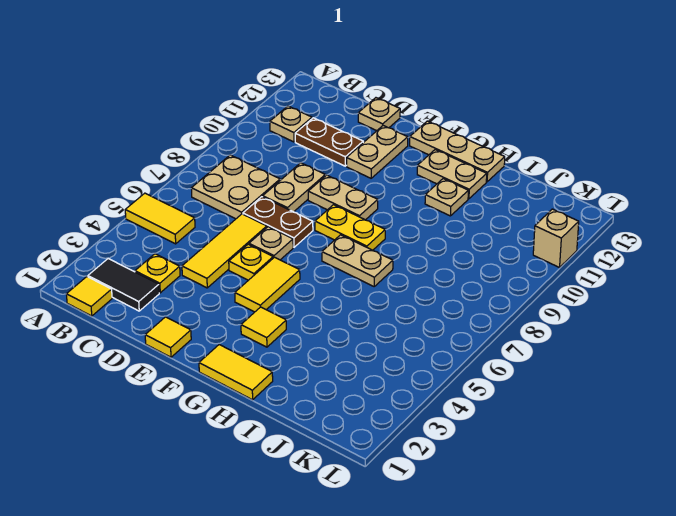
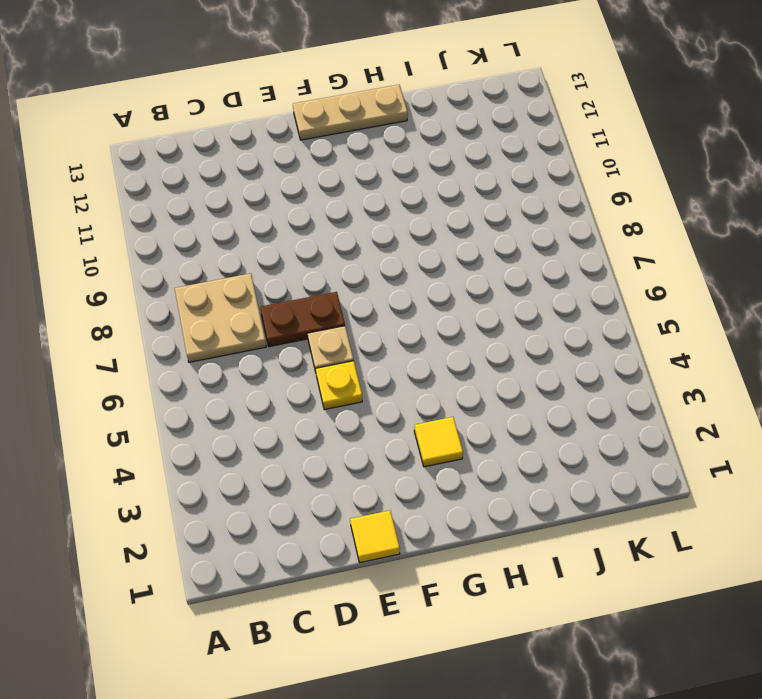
none -> yellow tile A5:B5 level 1
none -> yellow tile B1 level 1
none -> black tile B2:C2 level 1

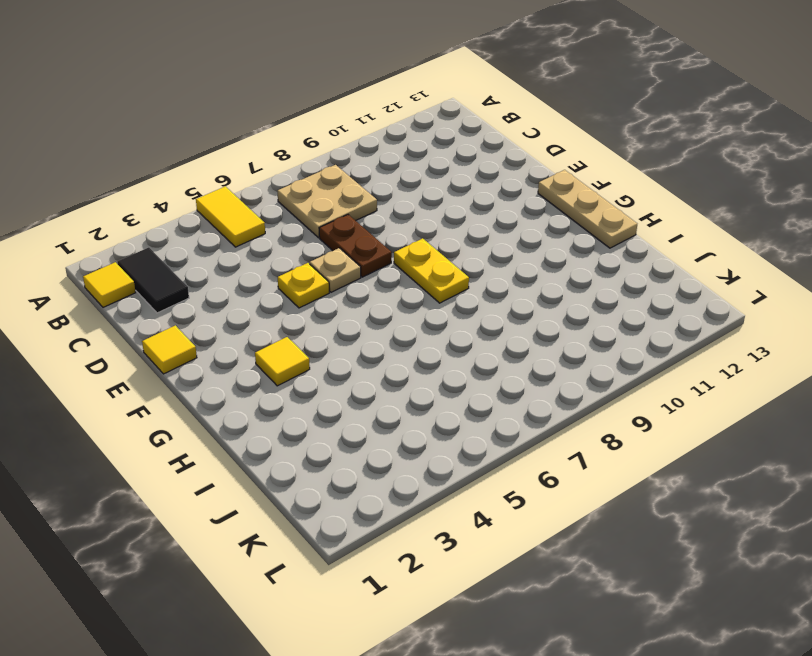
none -> tan plate B11 level 1
none -> yellow plate C3 level 1
none -> brown plate C11:D11 level 1

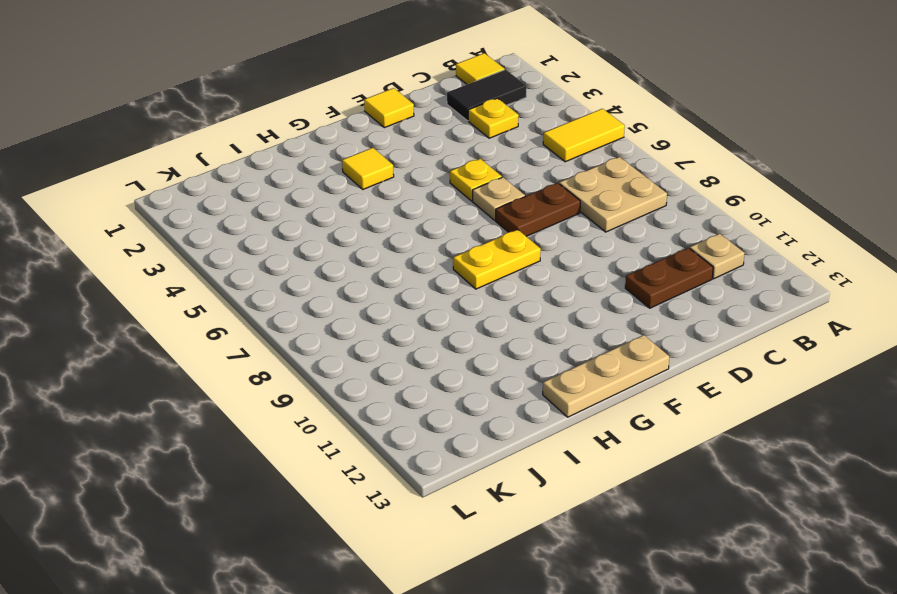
none -> yellow tile D4:D6 level 1
none -> tan plate D8:D9 level 1
none -> tan plate D13 level 1

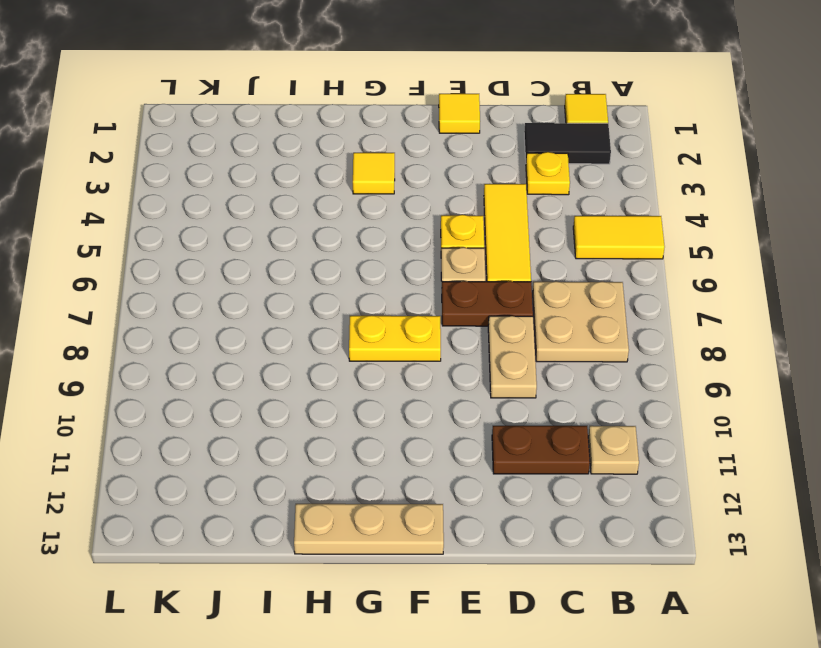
none -> tan plate D13 level 1
none -> tan plate E9:F9 level 1
none -> tan plate E11:E12 level 1

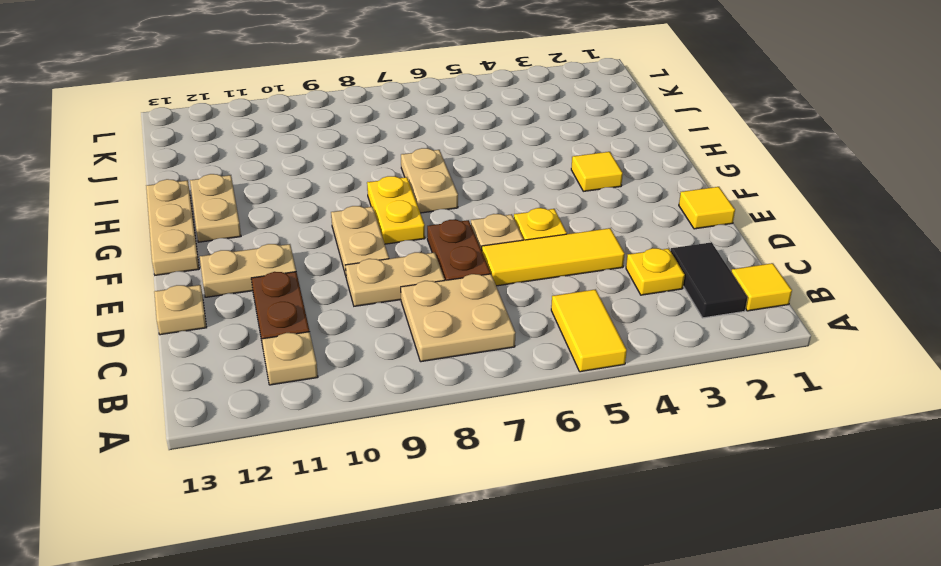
none -> yellow tile F4:F5 level 1
none -> yellow tile G1:H1 level 1
none -> tan plate H11 level 1

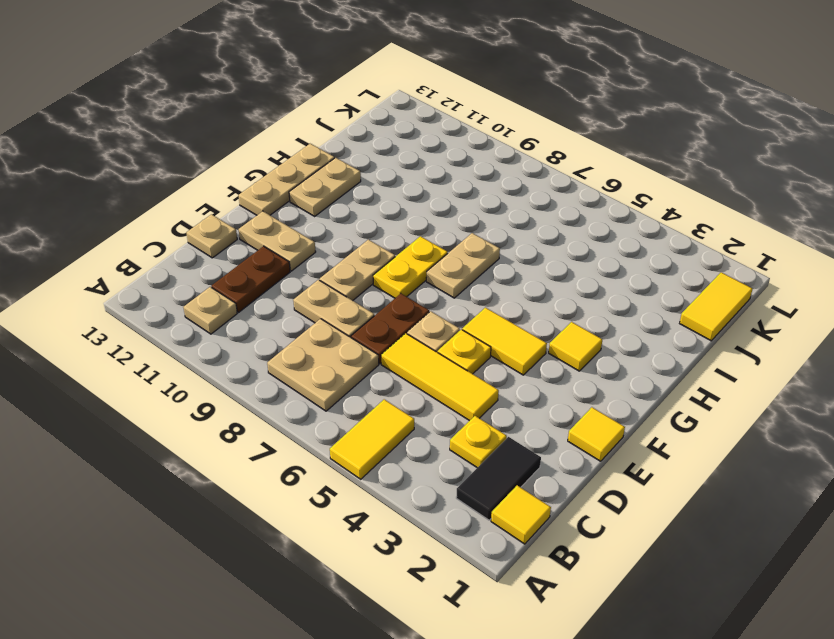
yellow tile J1:K1 level 1 -> yellow tile G1:H1 level 1
none -> tan plate H11 level 1
none -> tan brick L11 level 1

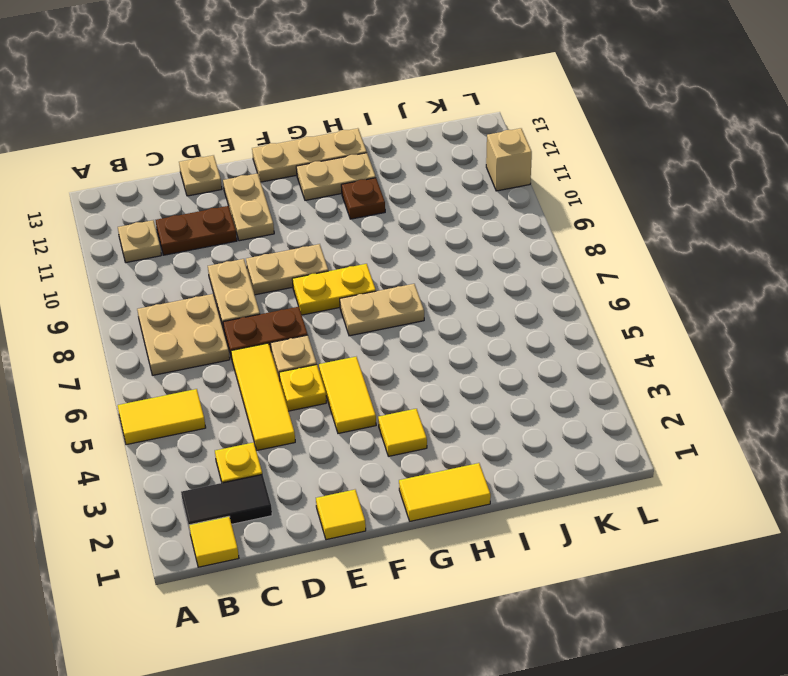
brown plate H11 level 1 -> tan plate H11 level 1

